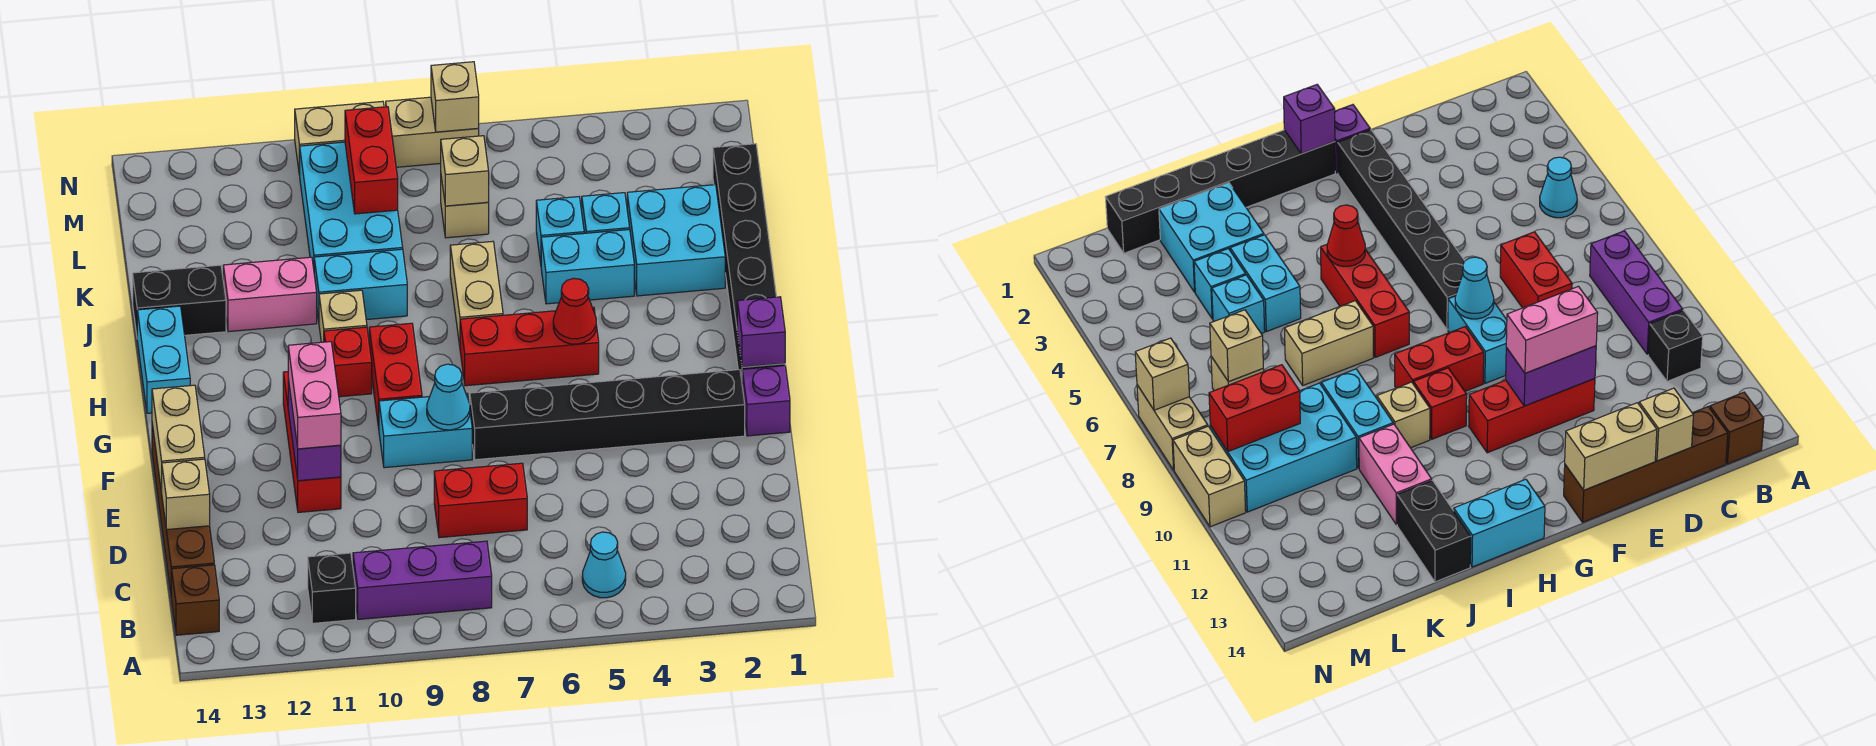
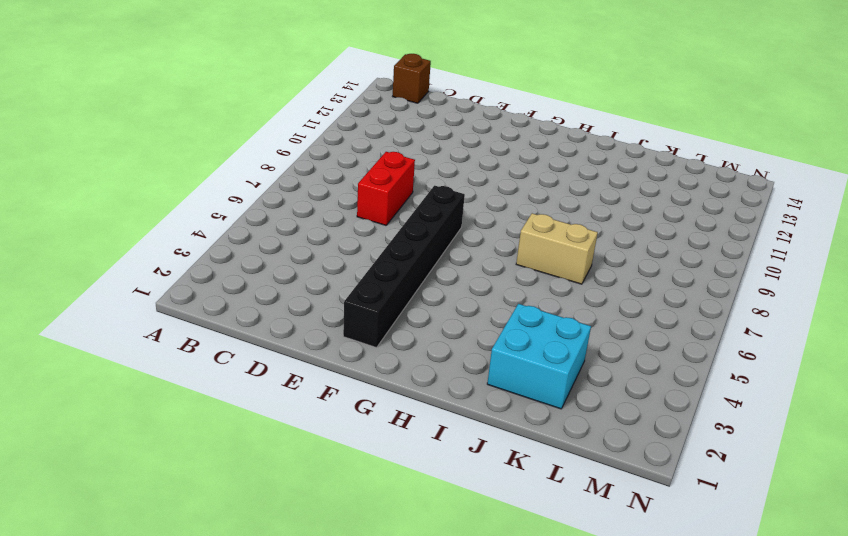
none -> cyan cone B5 level 1
none -> purple brick B8:B10 level 1
none -> black brick B11 level 1
none -> brown brick C14:F14 level 1

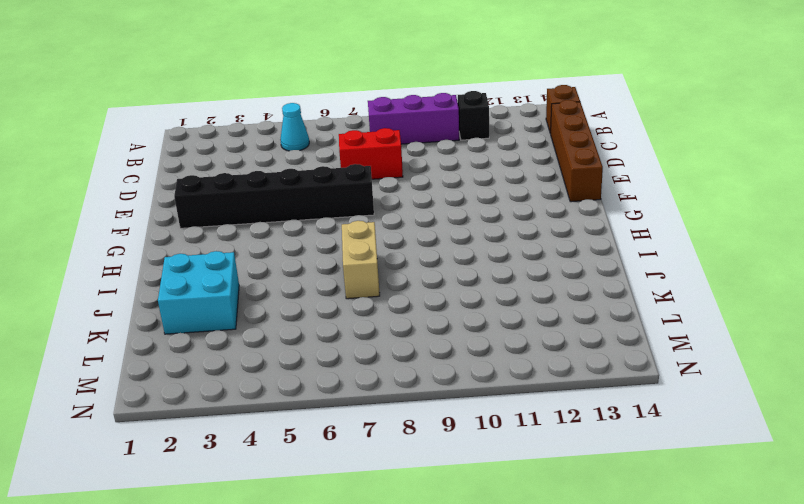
none -> red brick E11:G11 level 1
none -> purple brick F1 level 1
none -> cyan brick F8:F9 level 1
none -> black brick G1:L1 level 1

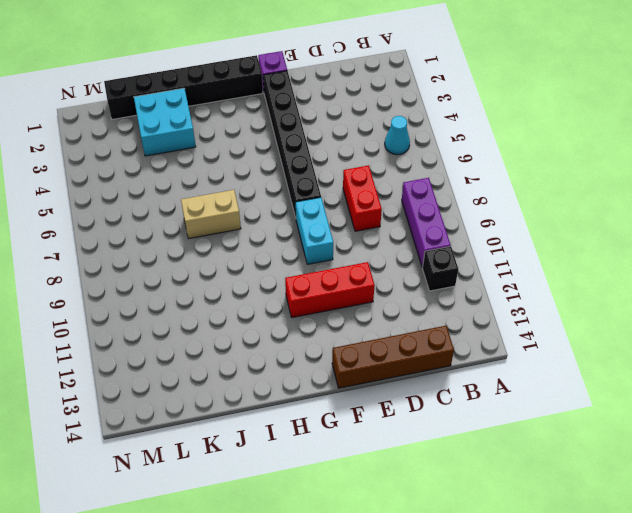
none -> brown brick B14 level 1
none -> red brick G9:H9 level 1
none -> red brick H5:H7 level 1
none -> red brick H10 level 1

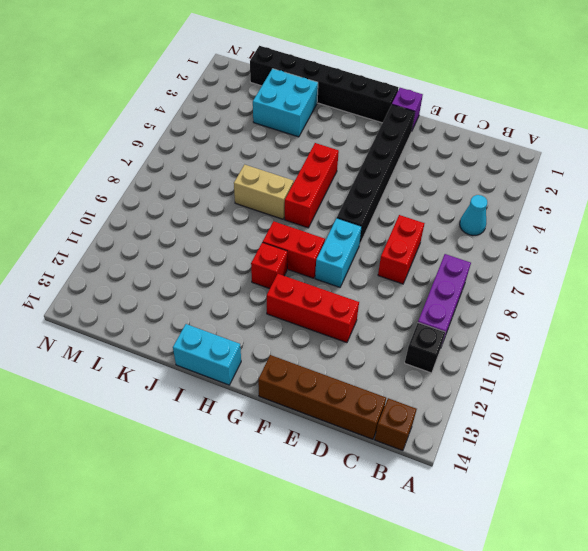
none -> tan brick I10 level 1
none -> cyan brick J4:J5 level 1
none -> cyan brick J9:J10 level 1
none -> pink brick J11:J12 level 1

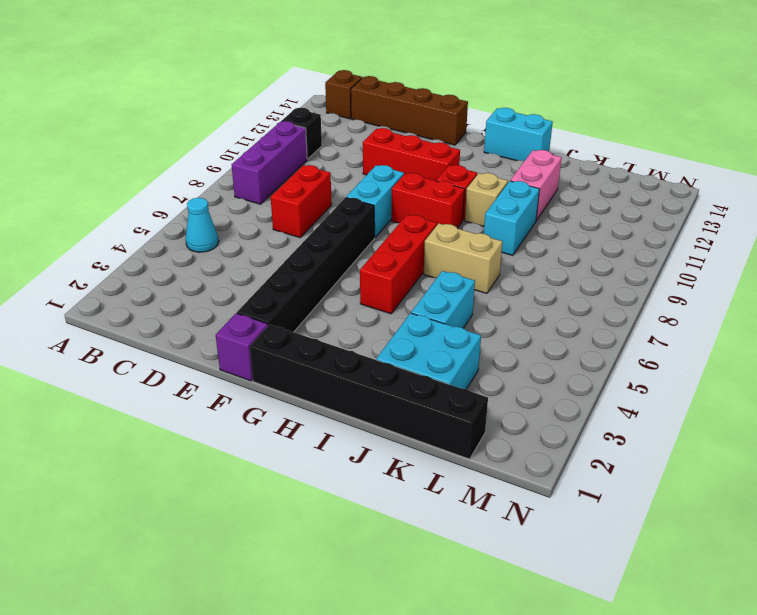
none -> black brick J13:J14 level 1
none -> cyan brick K4 level 1
none -> cyan brick K5 level 1
none -> cyan brick K9:M10 level 1

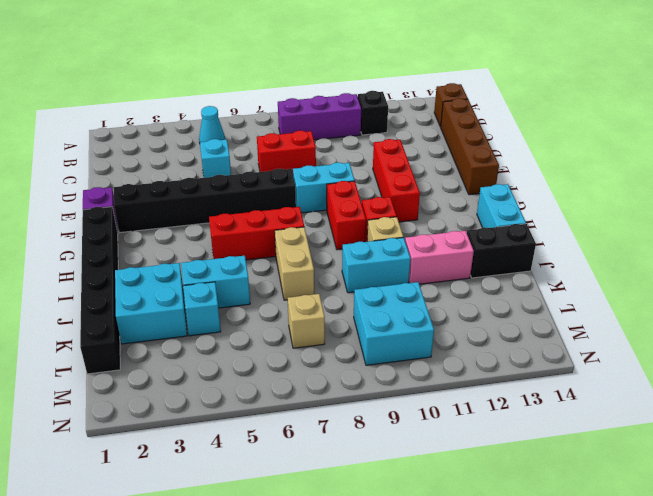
cyan brick D5 level 1 -> cyan brick K5 level 1
cyan brick L9:M10 level 1 -> cyan brick K9:M10 level 1
none -> tan brick N7:N8 level 1
none -> tan brick N9:N10 level 1
none -> tan brick D14 level 2
none -> purple brick E11:F11 level 2

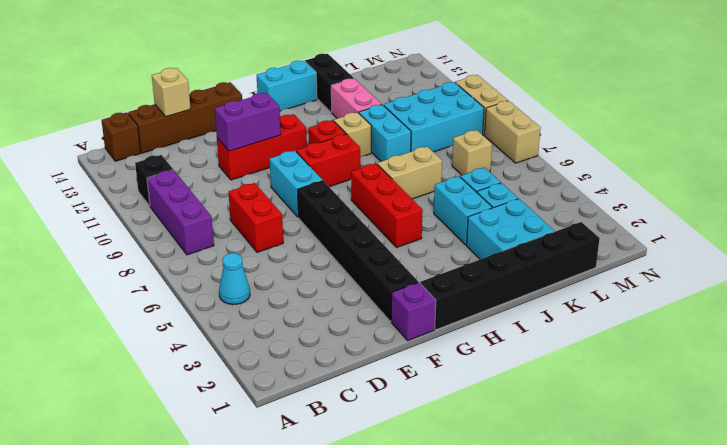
none -> tan brick E14:F14 level 2
none -> cyan cone F8 level 2
none -> purple brick G1 level 2
none -> red cone H5 level 2

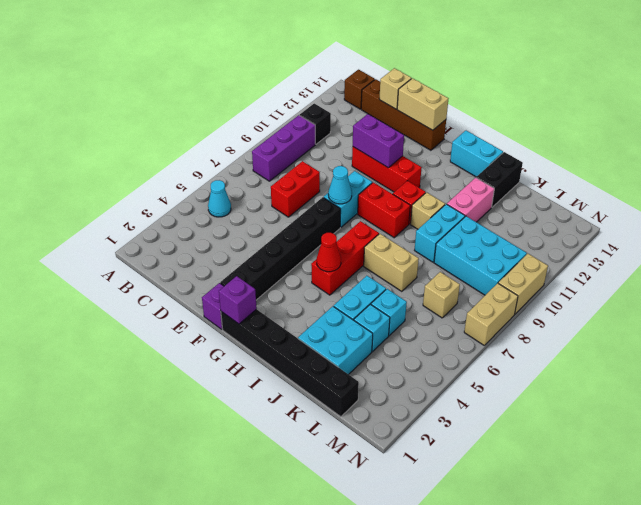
none -> tan brick L7 level 2
none -> red brick L9:M9 level 2
none -> tan brick N7 level 2
none -> pink brick E11:F11 level 3

